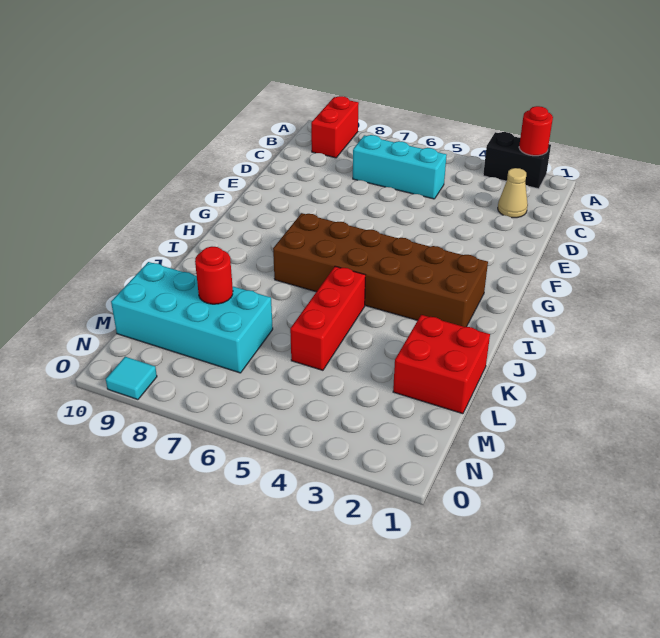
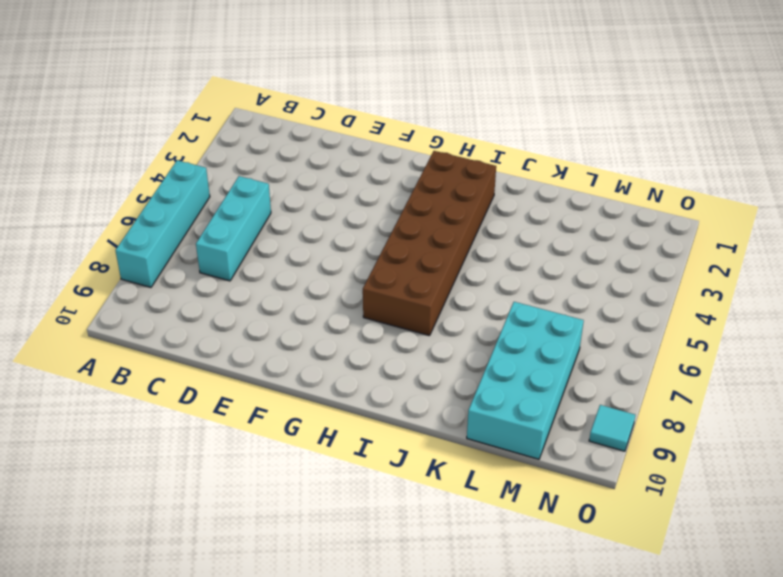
cyan brick A5:A8 level 1 -> none
none -> black brick A2:A3 level 1
none -> red brick A9:B9 level 1

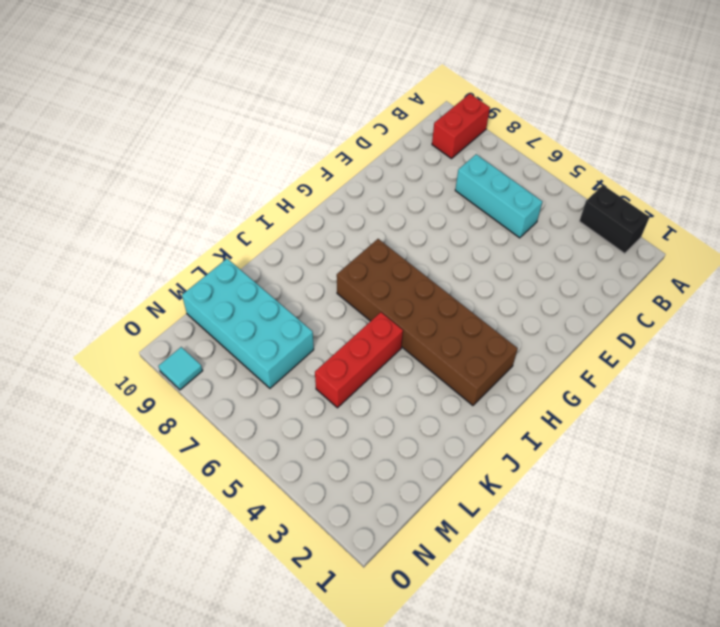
none -> tan cone C2 level 1
none -> red brick K1:L2 level 1

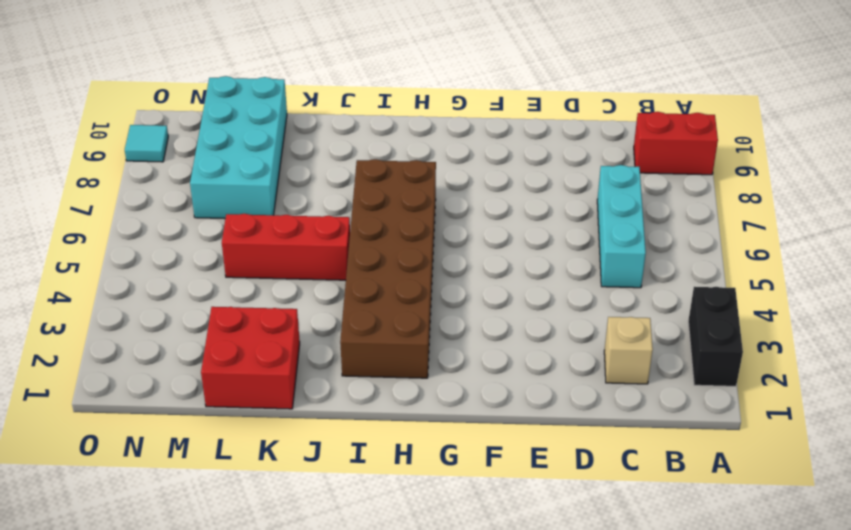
tan brick C2 level 1 -> tan cone C2 level 1
none -> red round brick A2 level 2
none -> red round brick L8 level 2

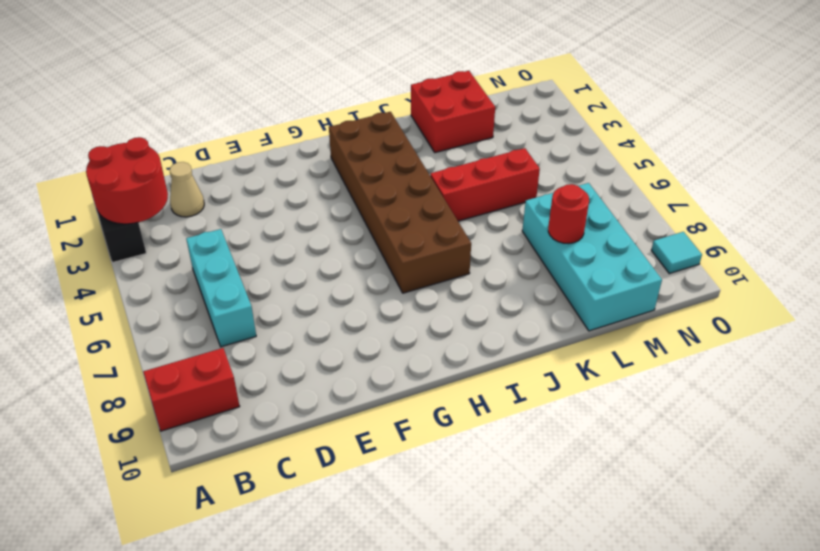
red round brick A2:B3 level 2 -> red round brick A2 level 2

